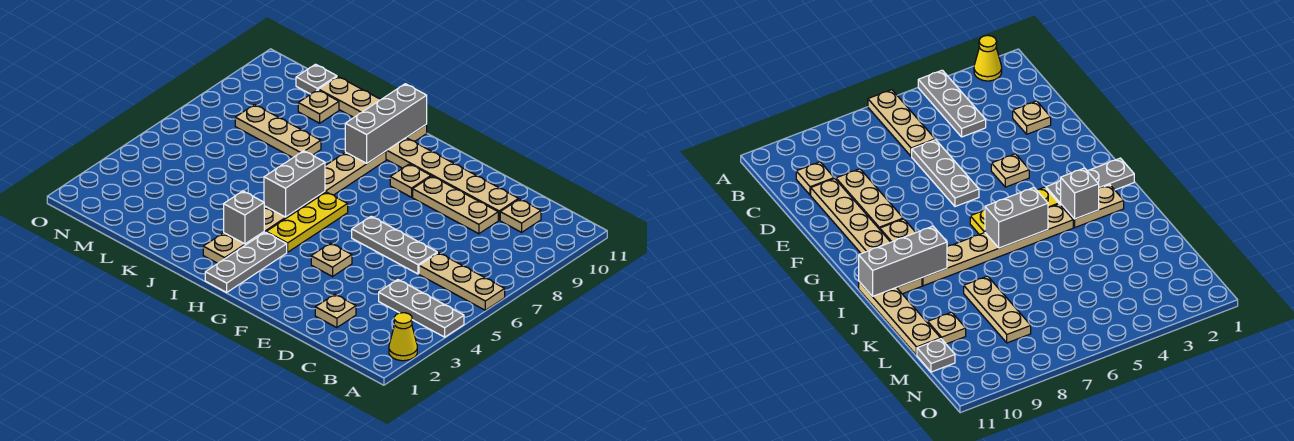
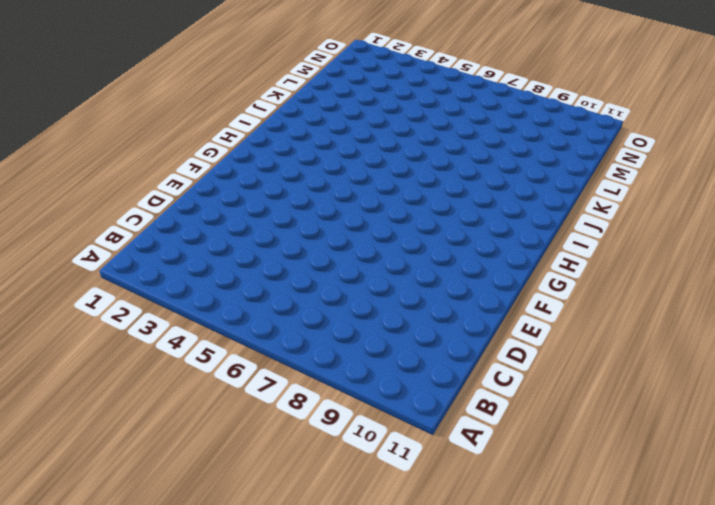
none -> yellow cone A2 level 1
none -> grey plate A4:C4 level 1
none -> tan plate A6:C6 level 1

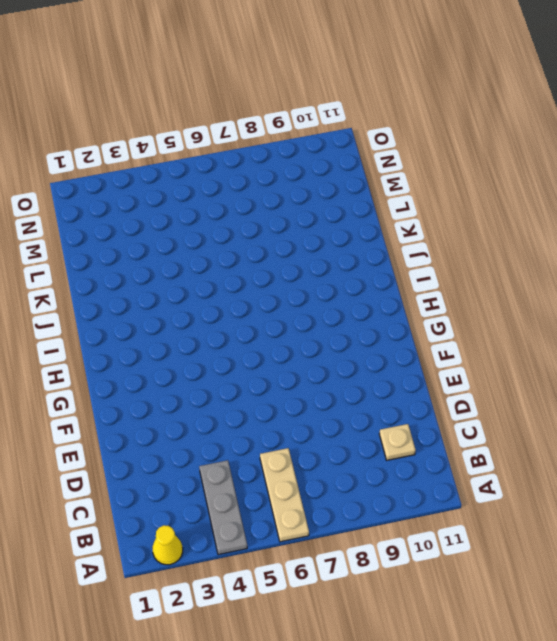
none -> tan plate D2 level 1
none -> grey plate D6:F6 level 1
none -> tan plate D9:F9 level 1

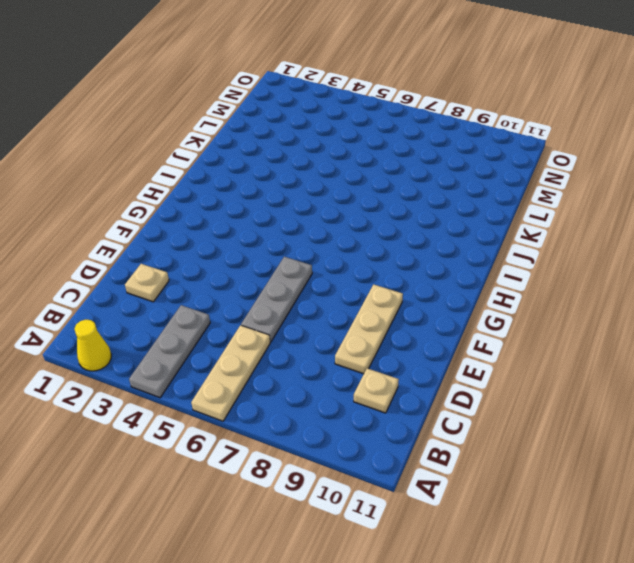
none -> tan plate D10:I10 level 1
none -> tan plate F4 level 1
none -> tan plate G9 level 1

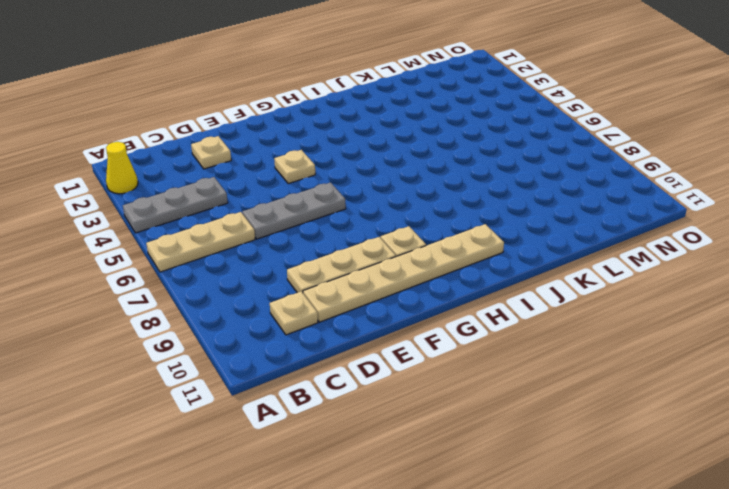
none -> grey plate H1:H3 level 1
none -> yellow plate H4:H6 level 1
none -> tan plate I2:I3 level 1

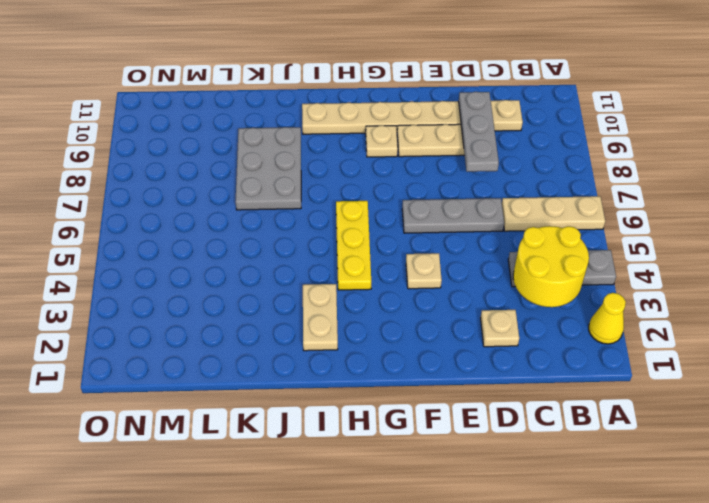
yellow round brick B3:C4 level 2 -> none
grey plate D8:D10 level 2 -> grey plate H1:H3 level 1
grey plate J7:K9 level 1 -> tan plate K8:M8 level 1
none -> tan plate I4:I9 level 1
none -> tan plate I11:L11 level 1
none -> tan plate L10 level 1

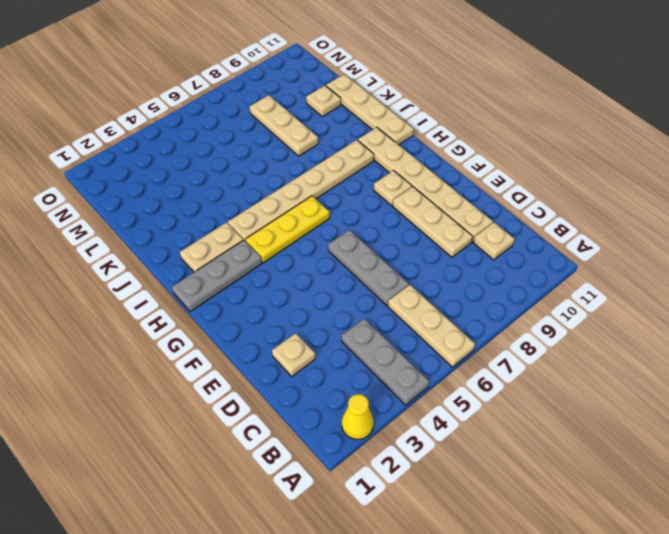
none -> tan plate F4 level 1
none -> grey plate M11 level 1
none -> grey brick I3 level 2

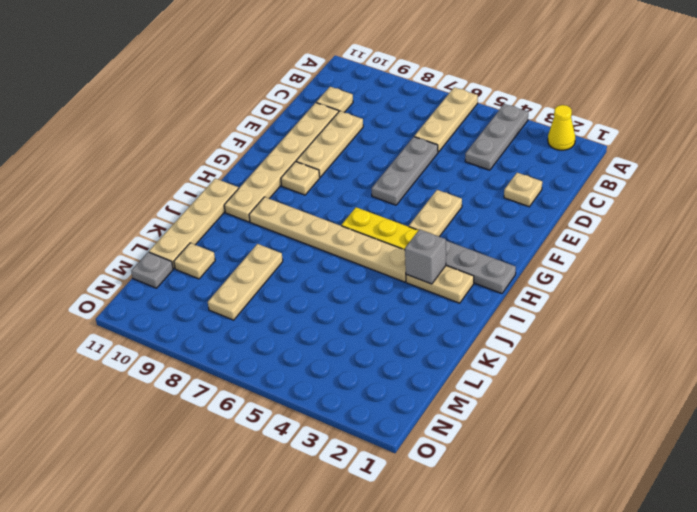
tan plate F4:G4 level 1 -> tan plate F4 level 1
none -> grey brick I5:I6 level 2
none -> grey brick I9:I11 level 2

